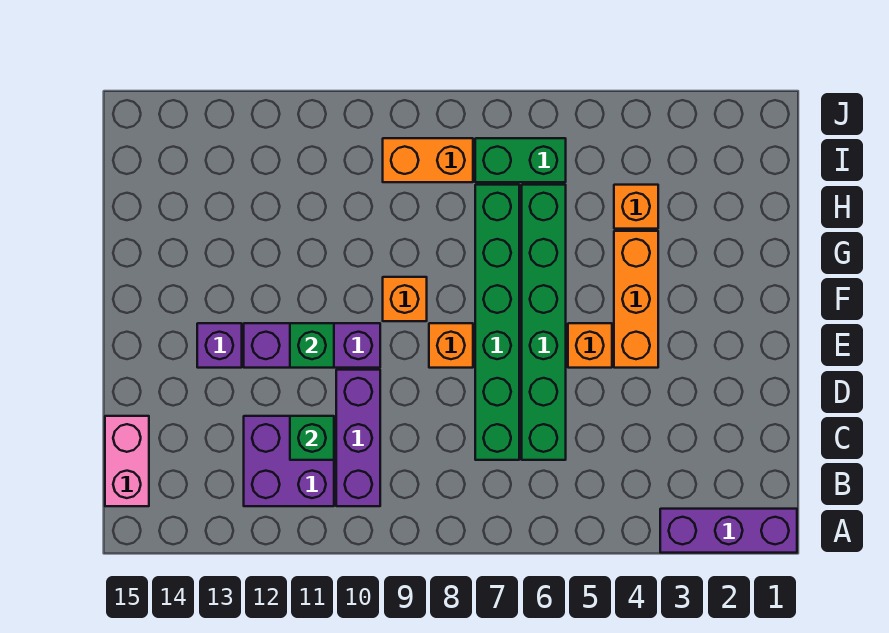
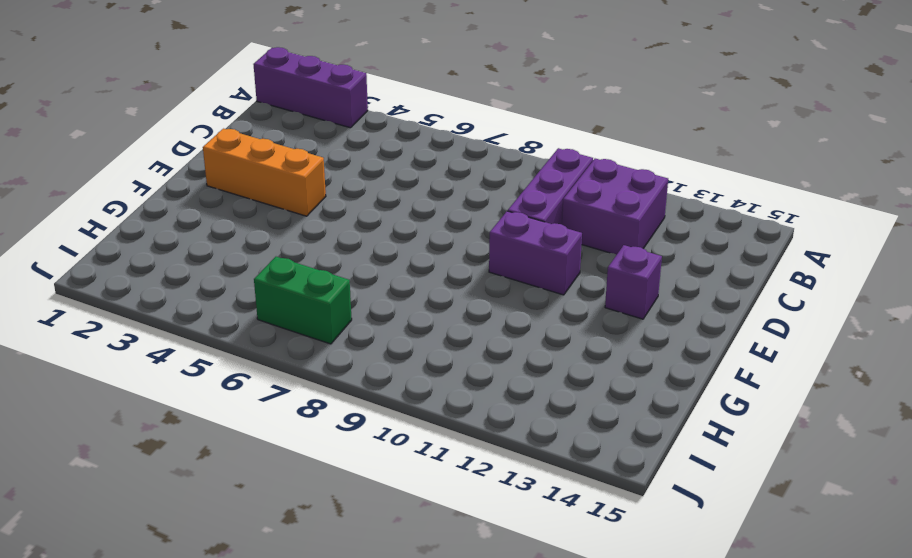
orange brick E2:E4 level 1 -> orange brick E4:G4 level 1
purple brick E10:E11 level 1 -> purple brick E10:E12 level 1
none -> pink brick B15:C15 level 1
none -> green brick C6:H6 level 1
none -> green brick C7:H7 level 1

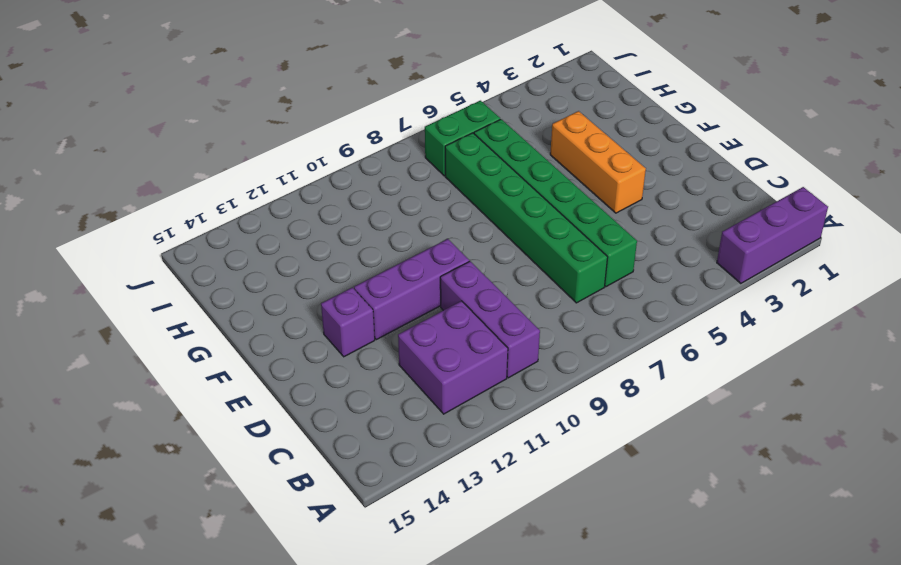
none -> pink brick B15:C15 level 1
none -> orange brick E5 level 1
none -> orange brick E8 level 1

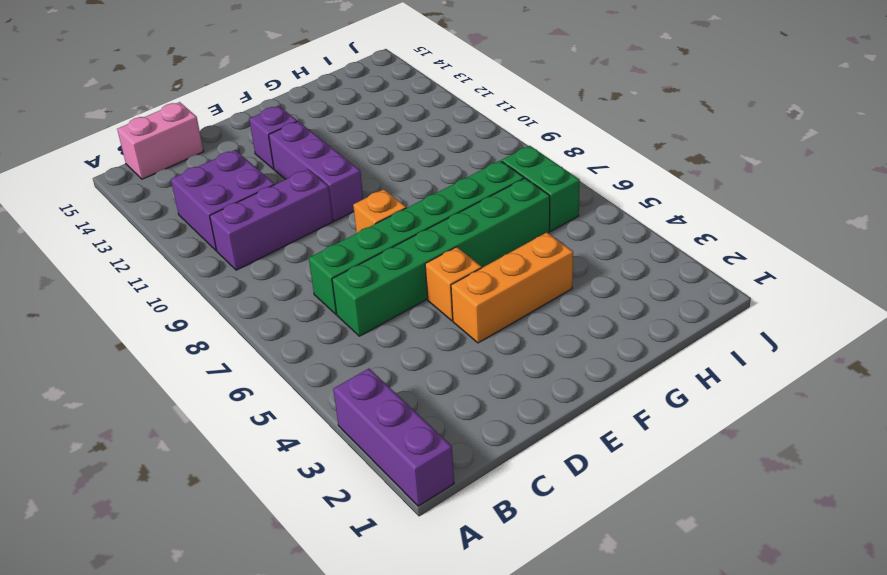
none -> orange brick F9 level 1
none -> orange brick H4 level 1
none -> orange brick I8:I9 level 1

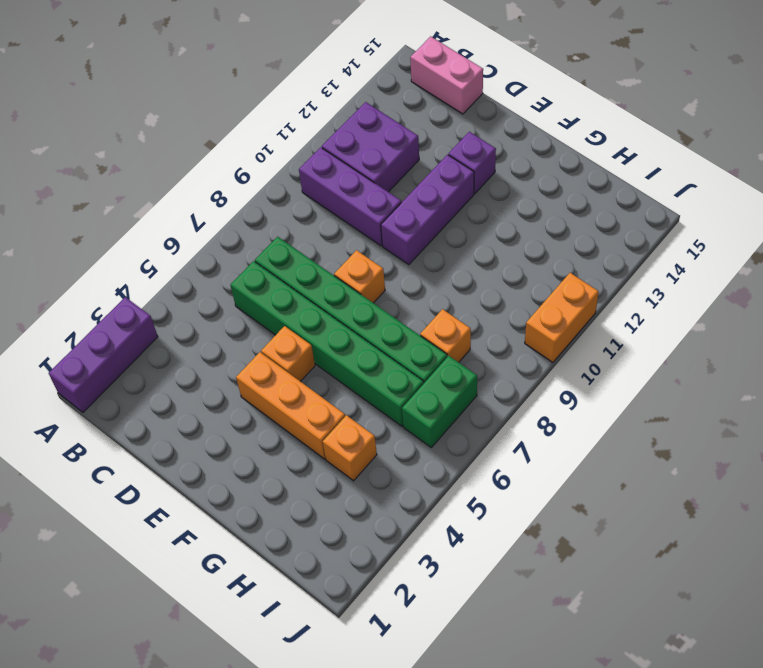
orange brick H8 level 1 -> orange brick F9 level 1
orange brick J10:J11 level 1 -> orange brick I8:I9 level 1
none -> green brick C11 level 2
none -> green brick E11 level 2

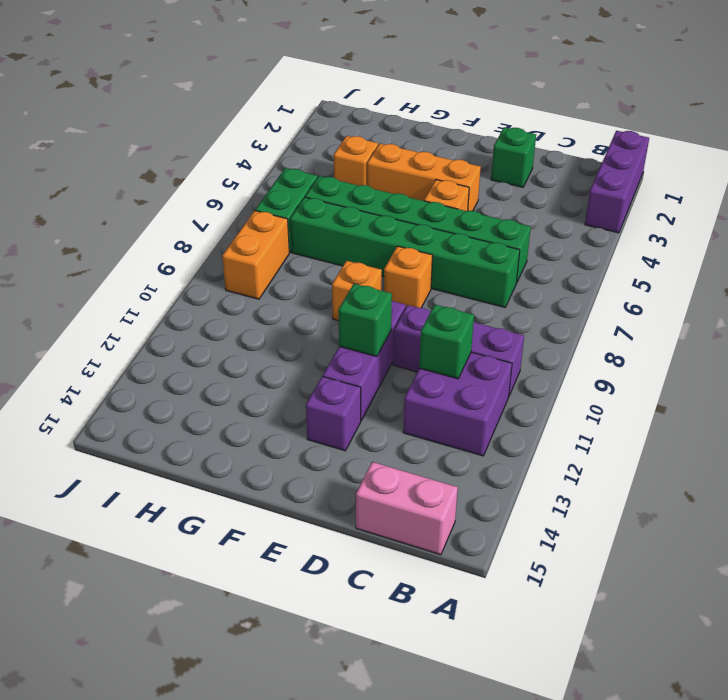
green brick D2 level 1 -> none

